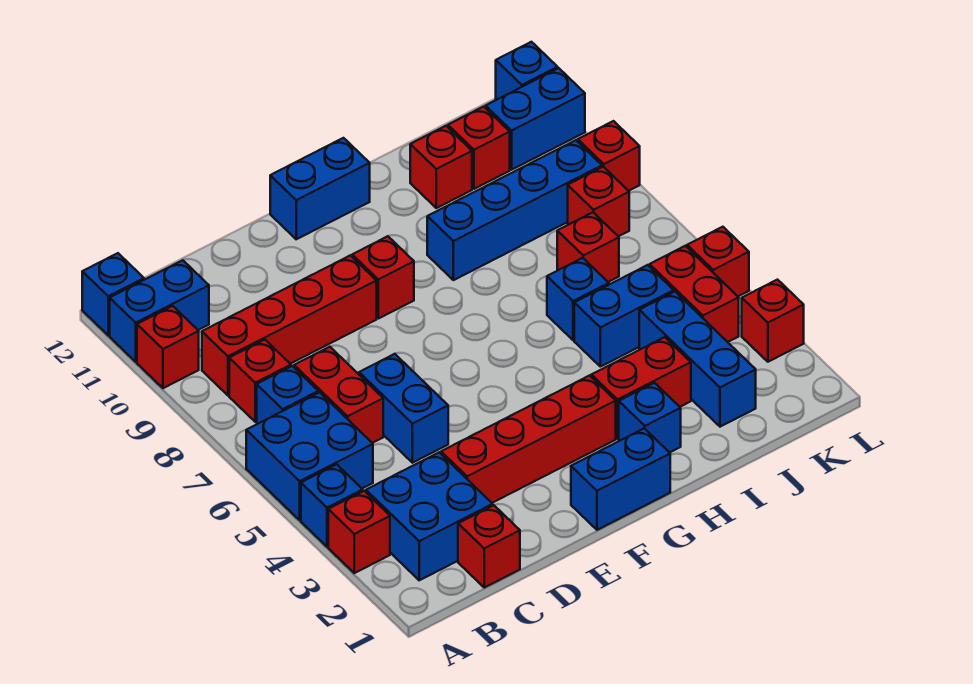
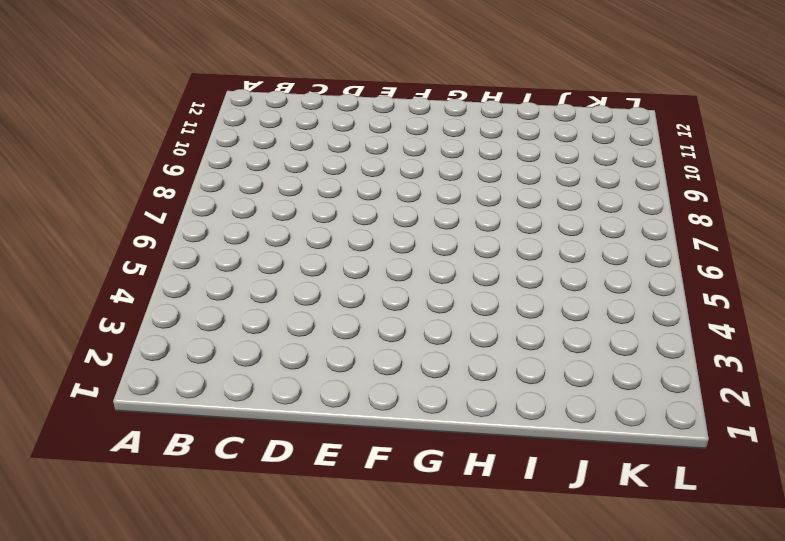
none -> red brick A3 level 1
none -> blue brick A4 level 1
none -> blue brick A5:B6 level 1
none -> red brick A10 level 1

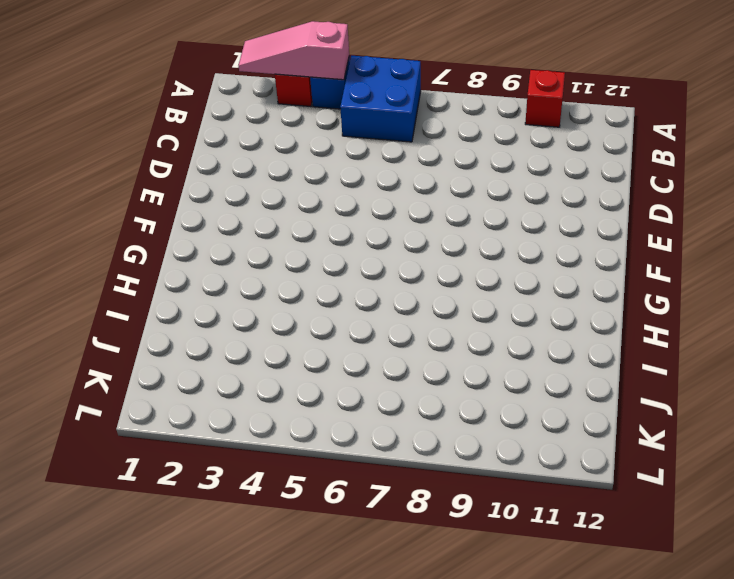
pink slope A2:A4 level 2 top 4 -> none
none -> blue brick A11:B11 level 1
none -> blue brick A12 level 1
none -> blue brick B2:C3 level 1
none -> blue brick B7 level 1

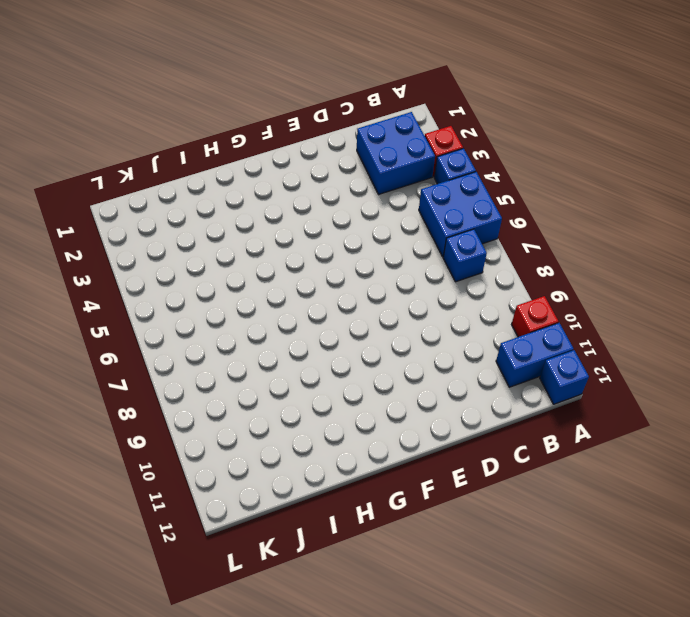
none -> red brick B8 level 1
none -> red brick B9:E9 level 1
none -> red brick C1 level 1
none -> red brick C6:C7 level 1

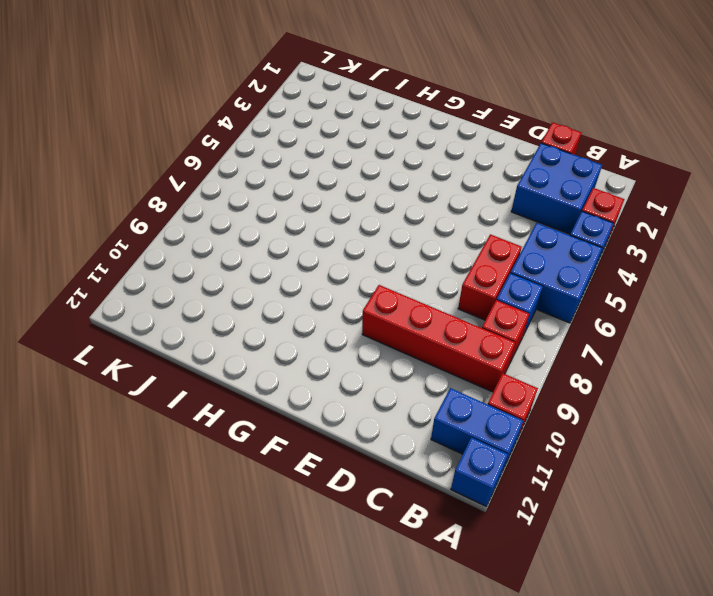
none -> red brick D3:G3 level 1
none -> blue brick D5:D6 level 1
none -> blue brick F1:G1 level 1
none -> red brick F9 level 1

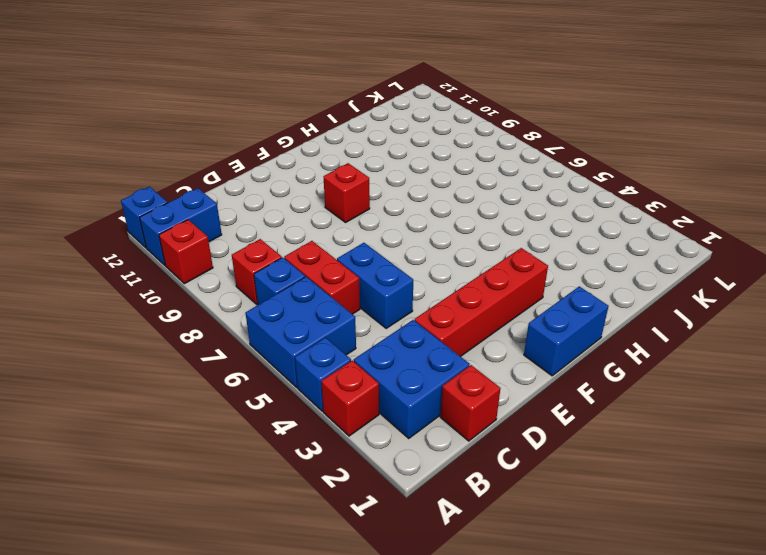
none -> red brick B9:E9 level 1
none -> blue brick F12:G12 level 1
none -> blue brick H2 level 1
none -> red brick H3:I3 level 1

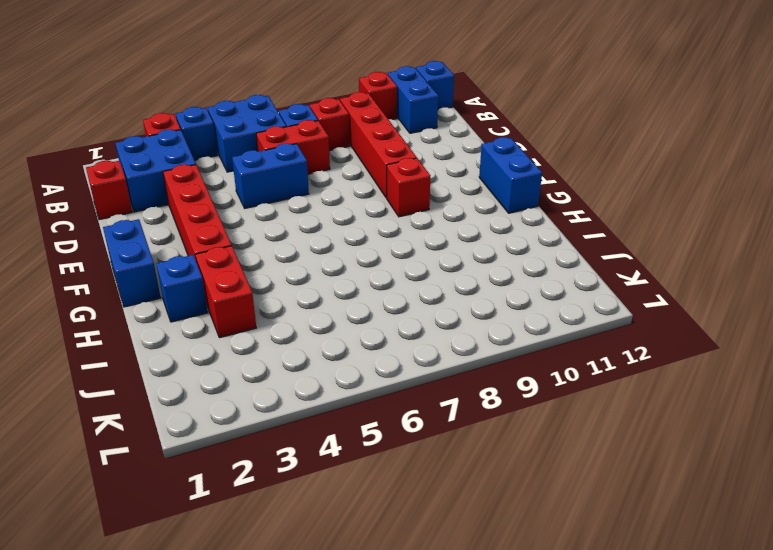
none -> blue brick H9:K9 level 1
none -> blue brick I5:J5 level 1
none -> blue brick I6 level 1
none -> red brick I11 level 1

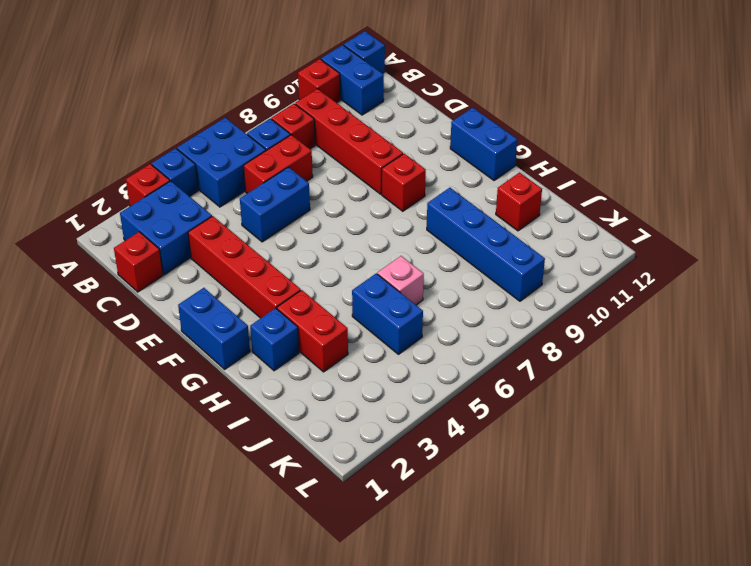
pink brick I6 level 1 -> blue brick I6 level 1
none -> blue brick J2:J4 level 1
none -> red brick J7 level 1
none -> red brick J11 level 1
none -> red brick K4:K5 level 1

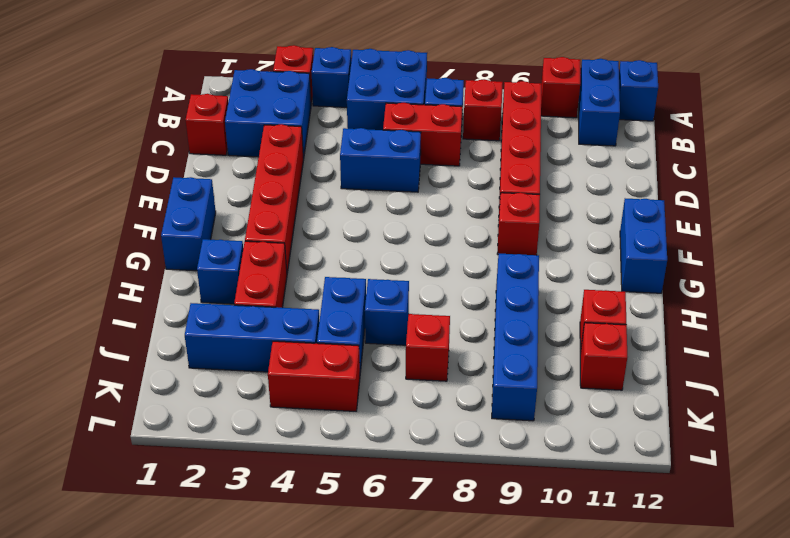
none -> red brick K8 level 1
none -> blue brick K11:L11 level 1
none -> red brick L3 level 1
none -> red brick L5 level 1

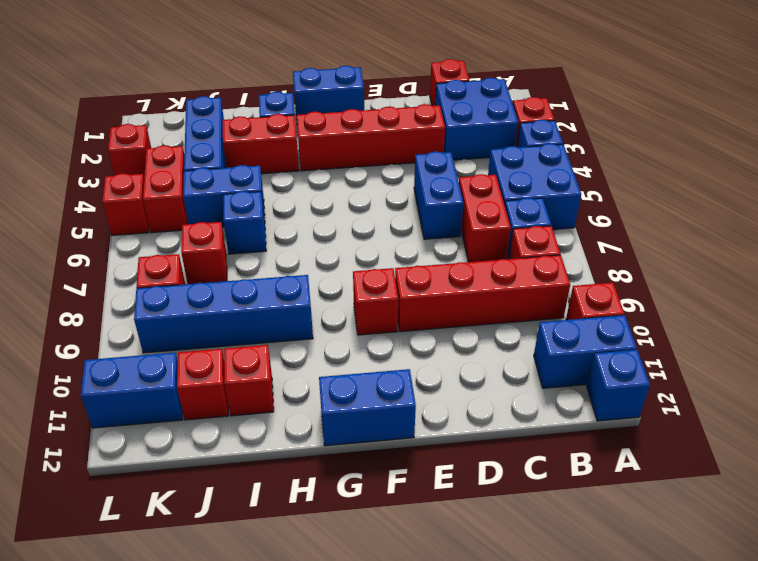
none -> red brick L9 level 1
none -> blue brick L12 level 1

